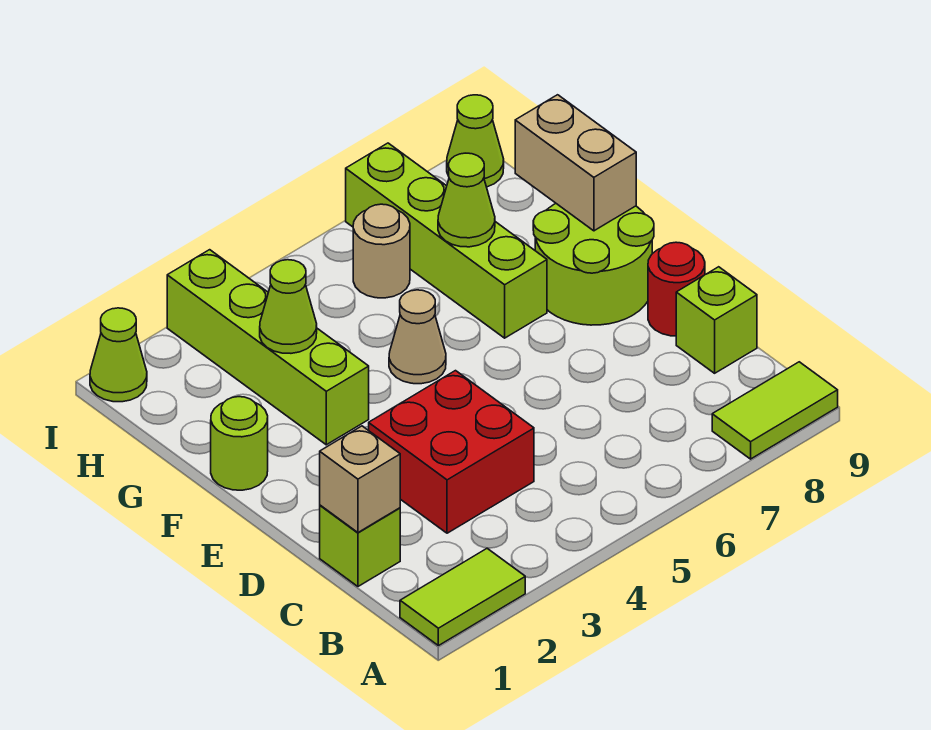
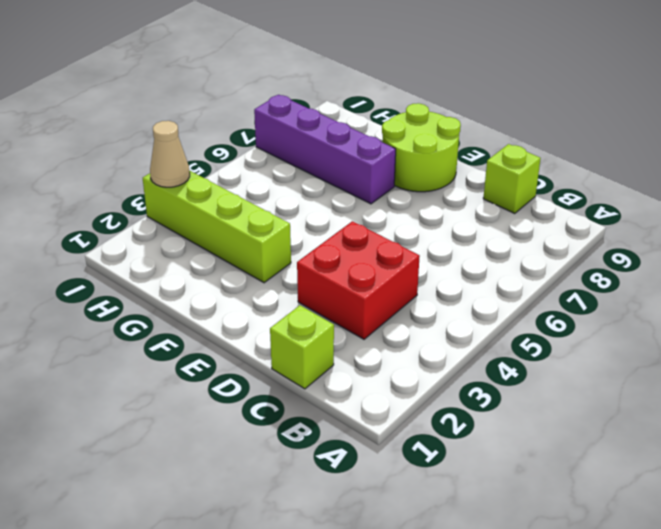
purple brick F7:I7 level 1 -> lime brick F7:I7 level 1
tan cone I3 level 2 -> tan cone F5 level 1
none -> lime tile A1:A2 level 1
none -> lime tile A8:A9 level 1
none -> red round brick D9 level 1

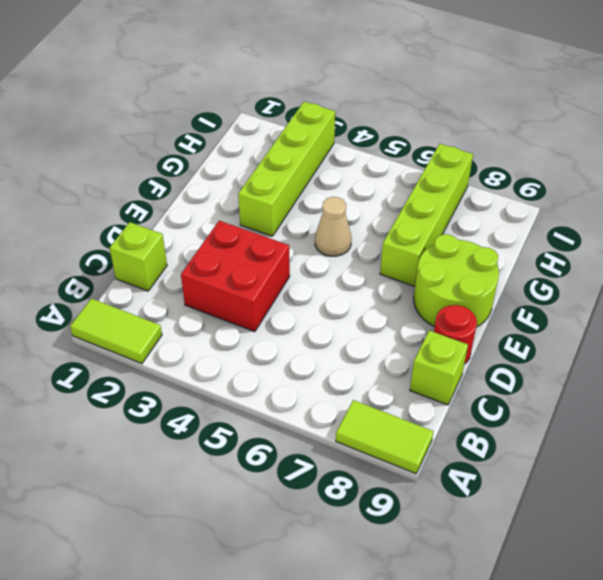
none -> lime round brick F1 level 1
none -> tan round brick H6 level 1
none -> lime cone I1 level 1

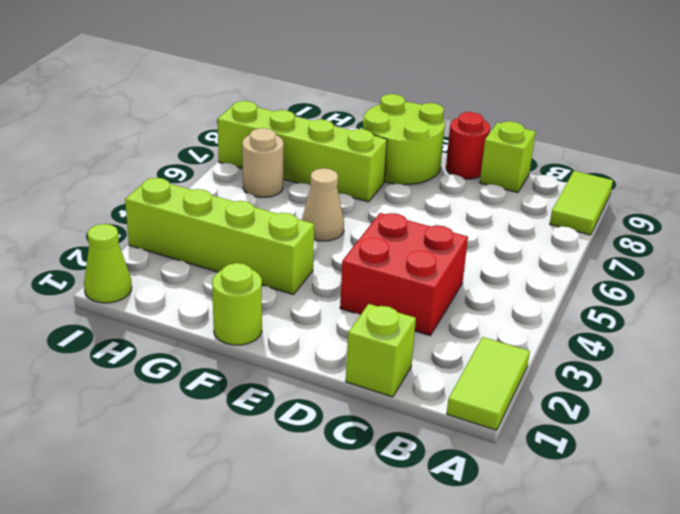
none -> lime cone I9 level 1
none -> tan brick C1 level 2
none -> tan brick F9:G9 level 2

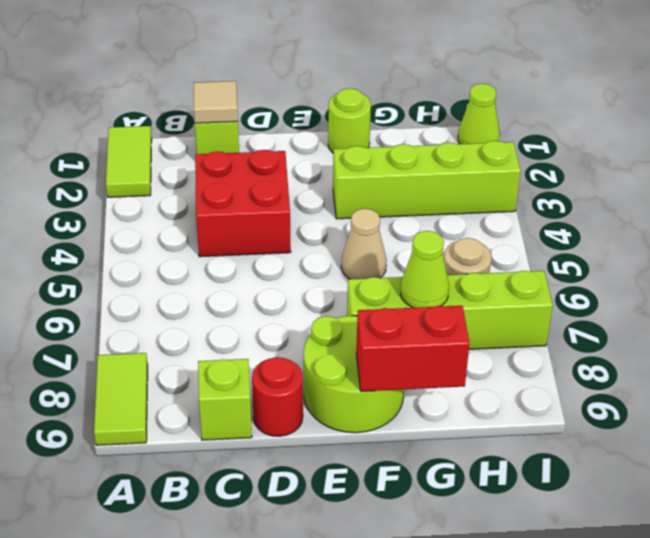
tan tile C1 level 2 -> tan brick C1 level 2
red brick F9:G9 level 2 -> tan brick F9:G9 level 2
none -> lime cone I9 level 1
none -> lime cone G3 level 2

